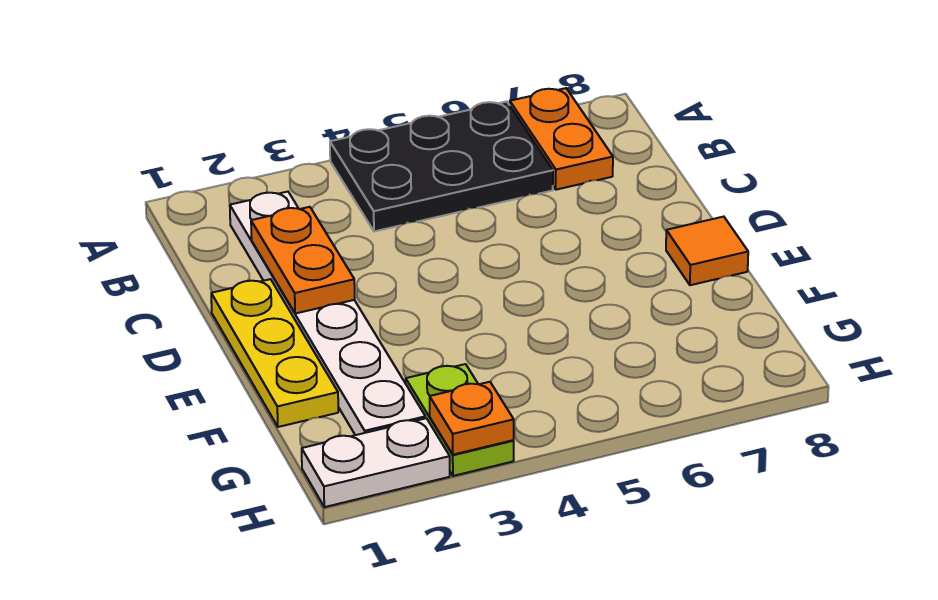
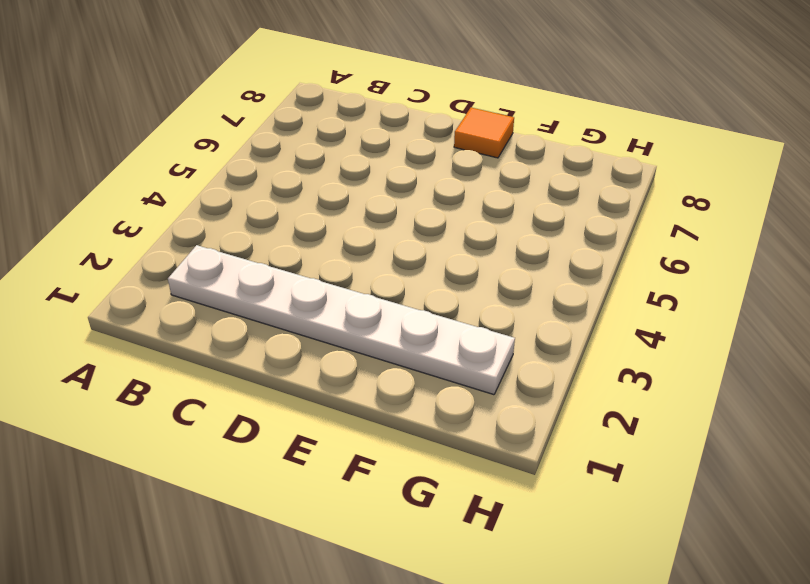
none -> black plate A4:B6 level 1
none -> orange plate A7:B7 level 1

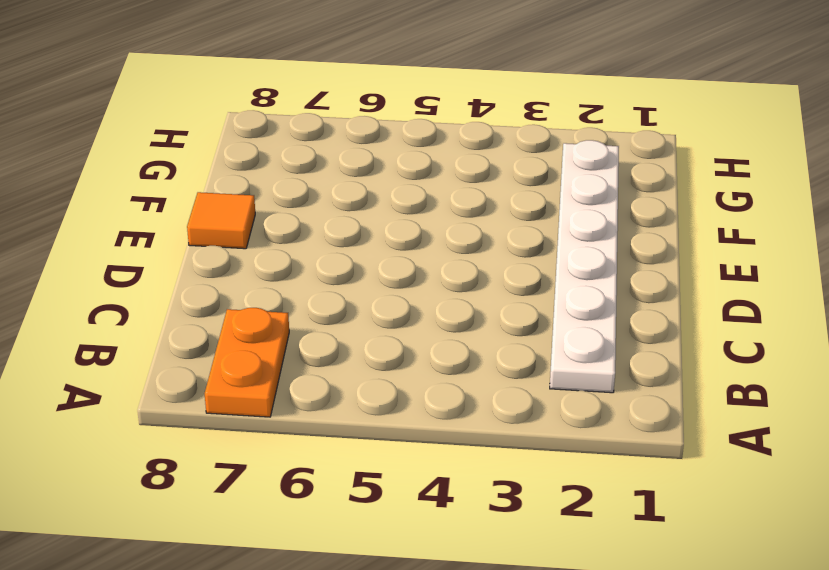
none -> black plate A4:B6 level 1
none -> yellow plate D1:F1 level 1

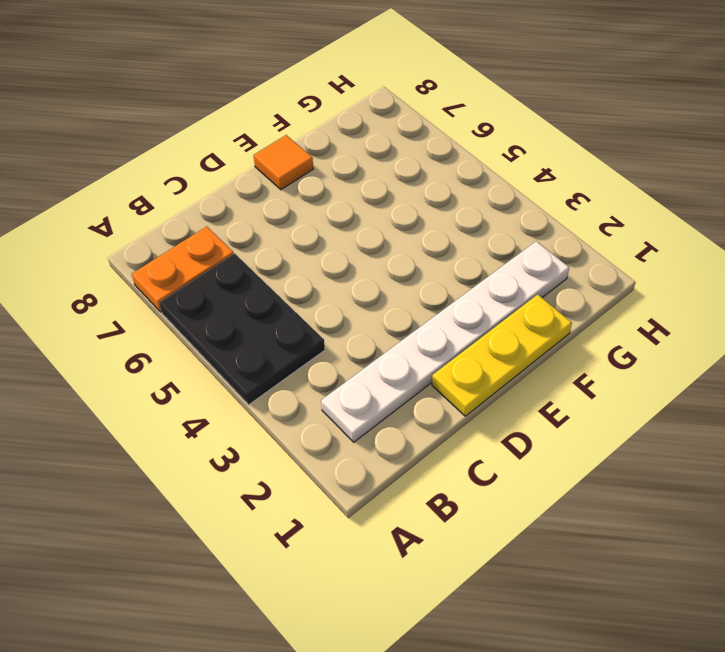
none -> lime plate G3:H3 level 1
none -> white plate H1:H2 level 1

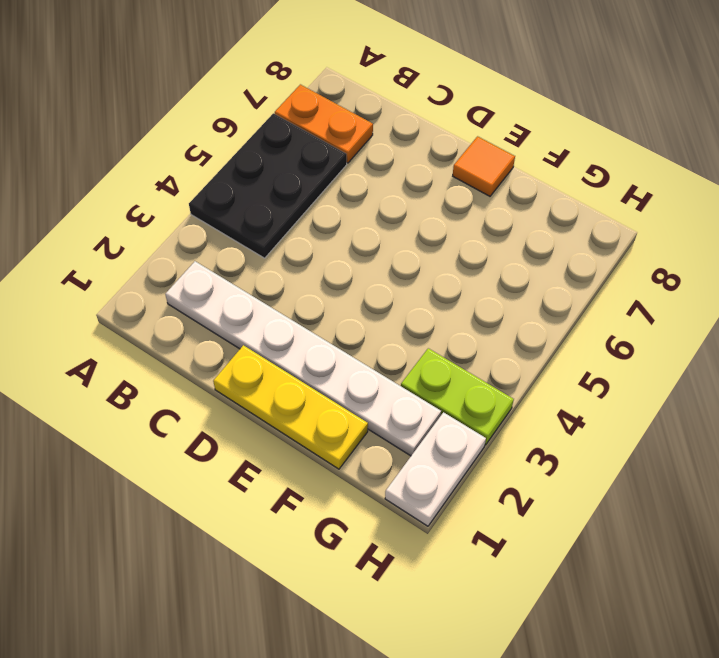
none -> orange plate C2:D2 level 2
none -> orange plate H3 level 2

